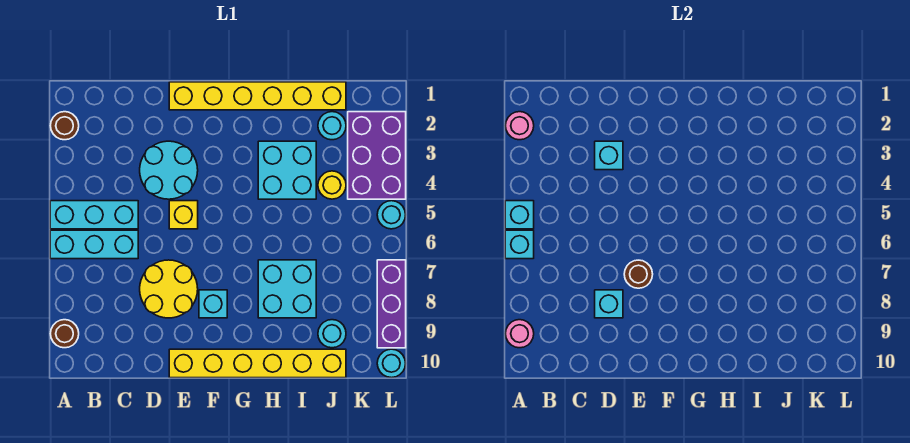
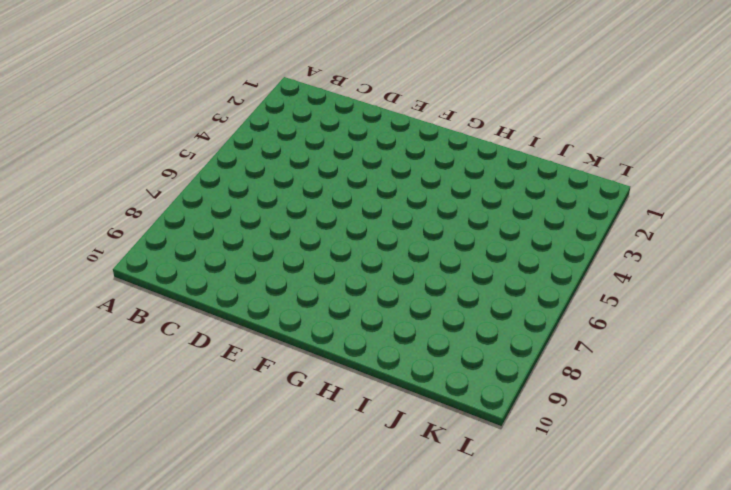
none -> brown round brick A2 level 1
none -> cyan brick A5:C5 level 1
none -> cyan brick A6:C6 level 1

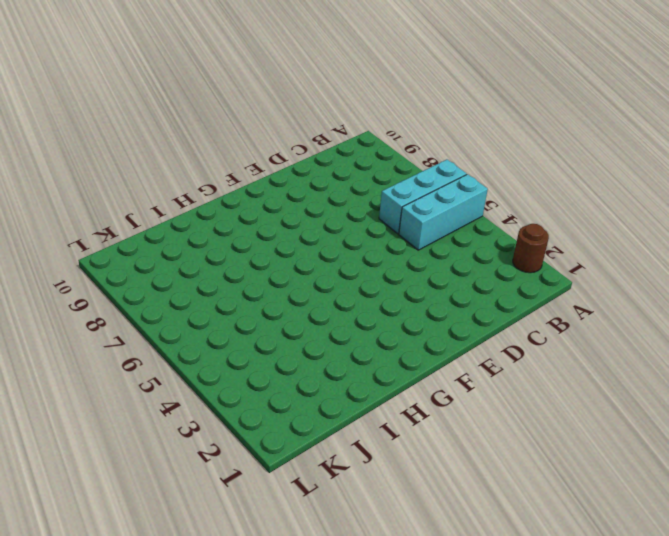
none -> brown round brick A9 level 1
none -> cyan round brick D3:E4 level 1
none -> yellow round brick D7:E8 level 1

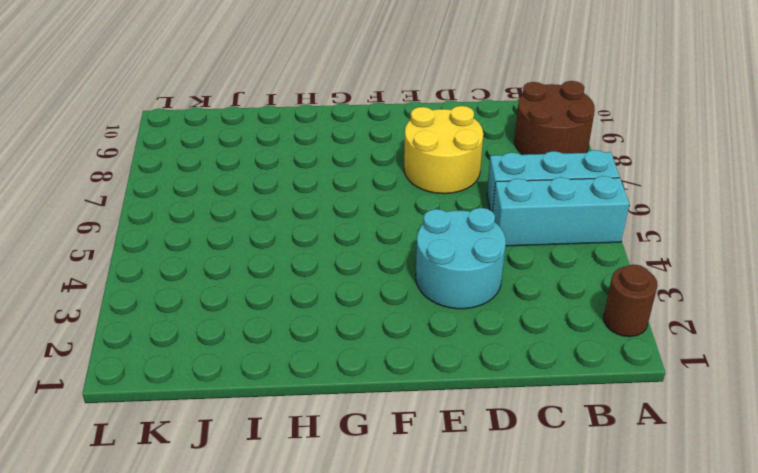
brown round brick A8:B9 level 1 -> brown round brick A9 level 1
none -> yellow brick E1:J1 level 1
none -> yellow brick E5 level 1
none -> yellow brick E10:J10 level 1

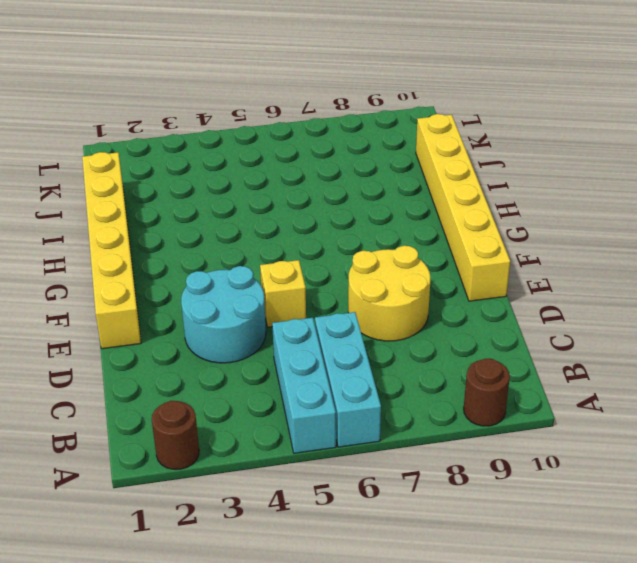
none -> cyan brick F8 level 1
none -> cyan brick H3:I4 level 1
none -> cyan brick H7:I8 level 1

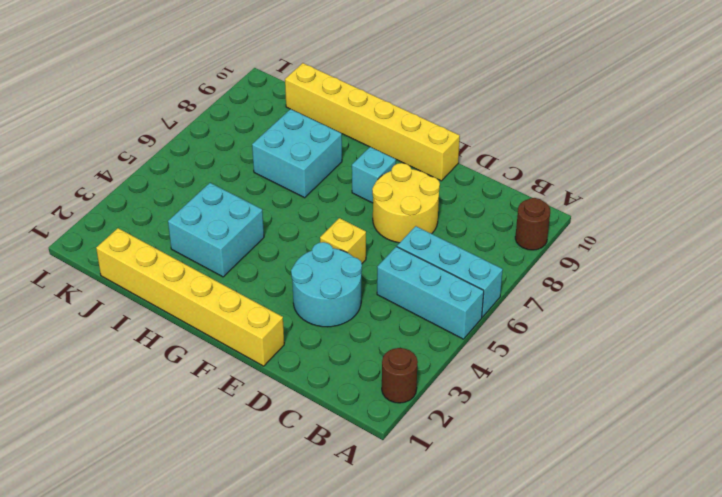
none -> cyan round brick J2 level 1
none -> yellow round brick J4 level 1
none -> cyan round brick J9 level 1

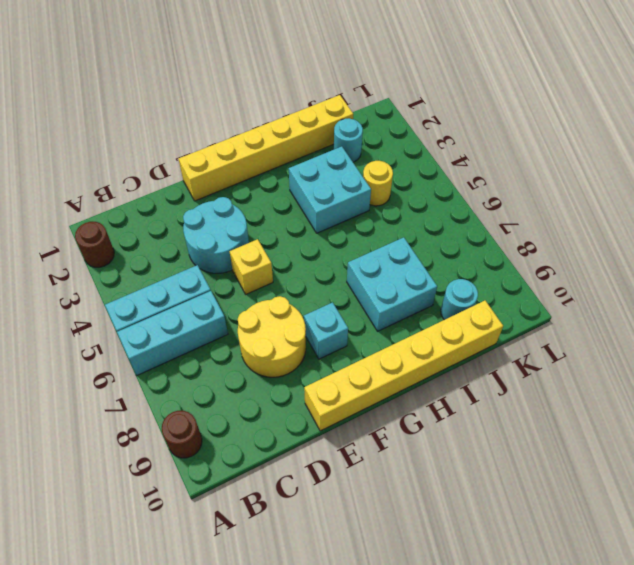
none -> purple brick K2:L4 level 1
none -> cyan round brick L5 level 1
none -> purple brick L7:L9 level 1

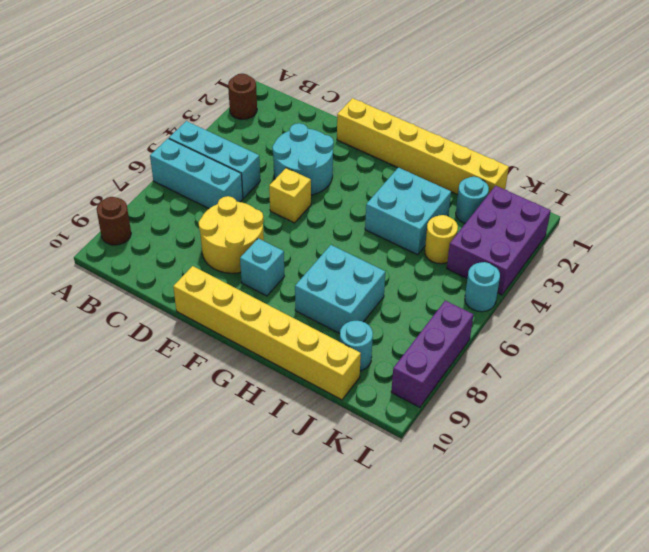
none -> cyan round brick L10 level 1
none -> pink round brick A2 level 2
none -> cyan brick A5 level 2

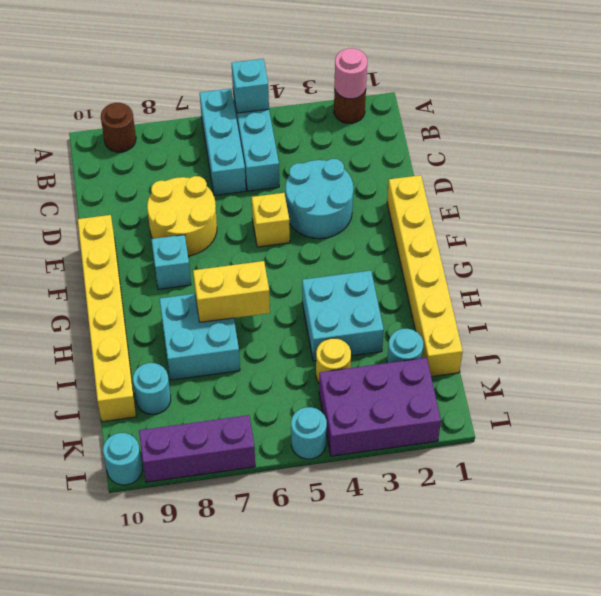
yellow brick H6:H7 level 2 -> none
none -> cyan brick A6 level 2
none -> pink round brick A9 level 2
none -> cyan brick D3 level 2

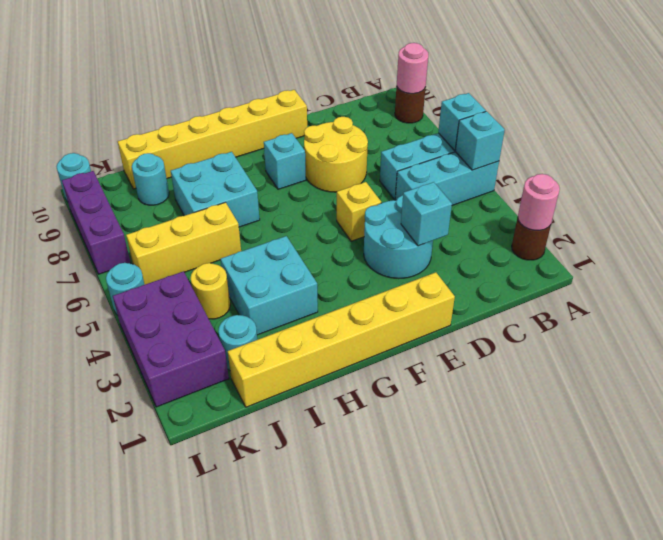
yellow brick I6:K6 level 1 -> none
none -> cyan brick D8 level 2
none -> brown round brick E7 level 2

